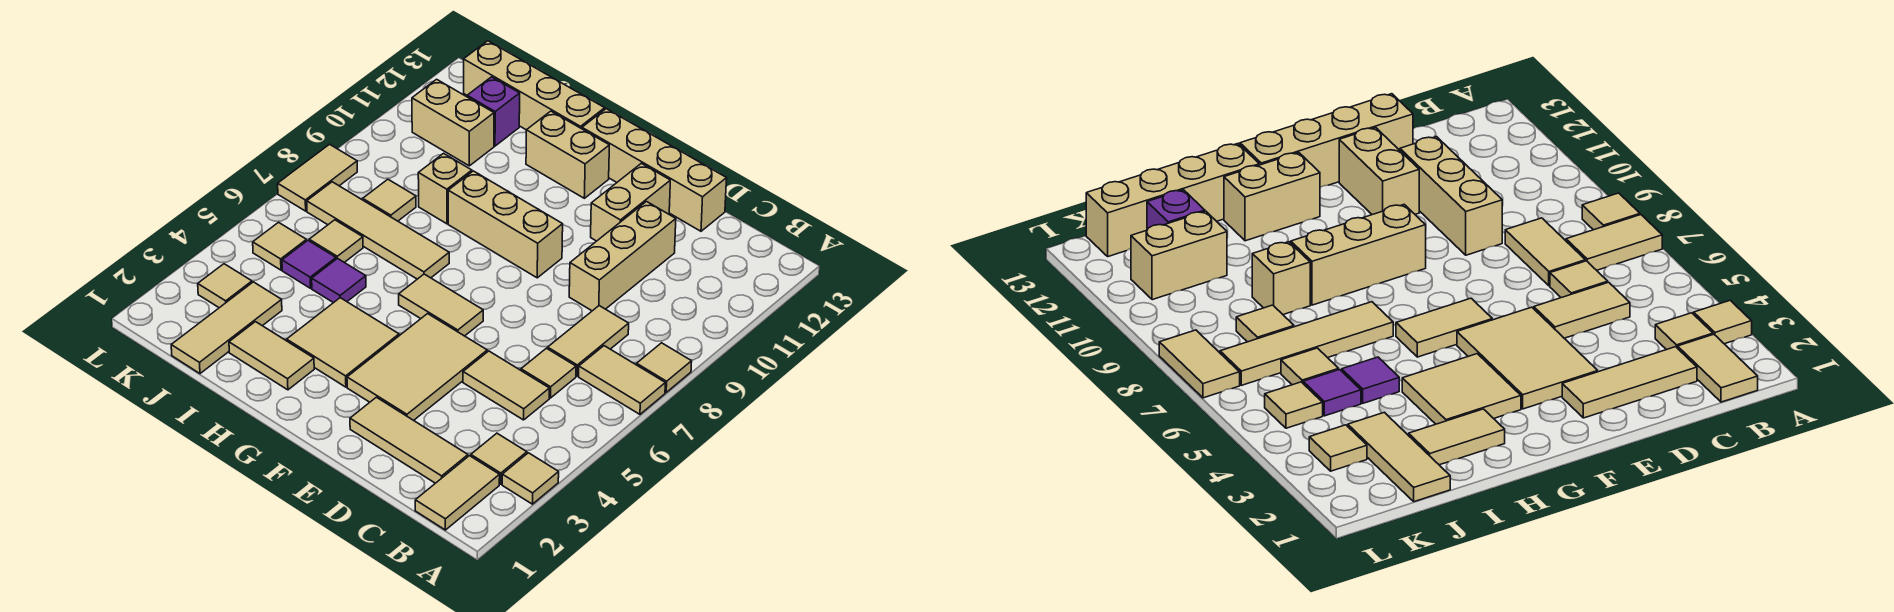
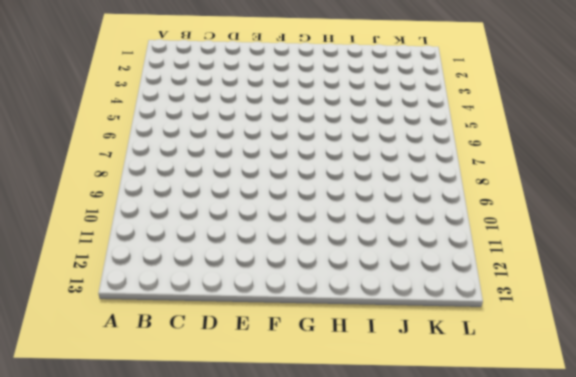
none -> tan tile A3 level 1
none -> tan tile A7:B7 level 1
none -> tan tile A8 level 1
none -> tan tile B1:B2 level 1

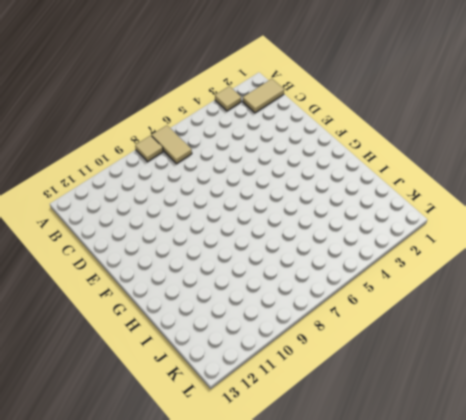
none -> tan tile B3 level 1
none -> tan tile C2:E2 level 1
none -> tan tile C5:D5 level 1
none -> tan tile C6 level 1

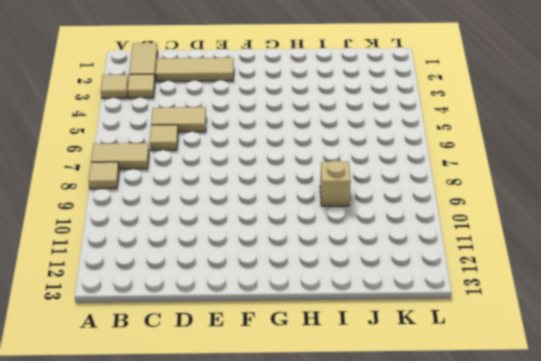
none -> tan tile C7:C8 level 1
none -> tan brick D9:D11 level 1
none -> tan brick D13:G13 level 1
none -> tan tile E3:F5 level 1

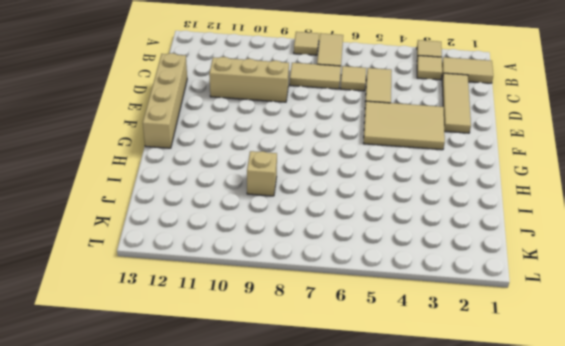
none -> tan brick E11:E12 level 1
none -> tan tile F6:G6 level 1
none -> tan brick F9:H9 level 1
none -> tan tile G3:H4 level 1

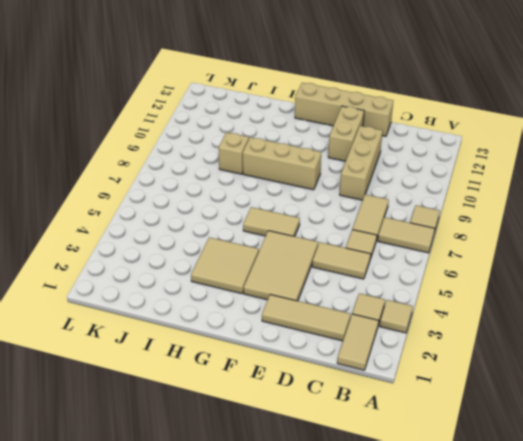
none -> tan brick G12:H12 level 1
none -> tan tile H2:I2 level 1
none -> tan tile H7:K7 level 1
none -> tan brick H13:K13 level 1

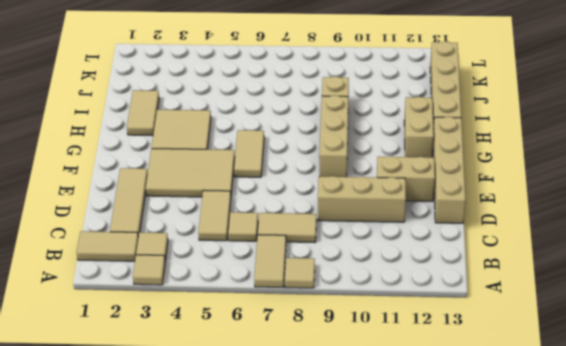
none -> tan tile H7:K7 level 1
none -> purple tile I5 level 1
none -> tan tile J1:J3 level 1
none -> purple tile J5 level 1

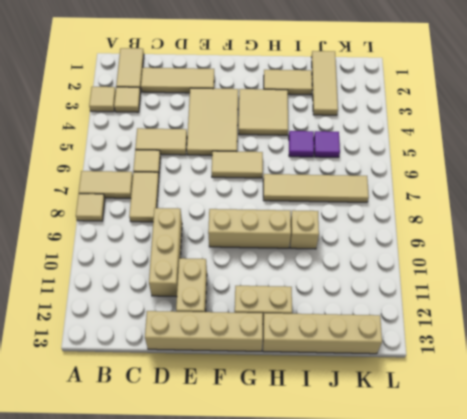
none -> tan tile J6 level 1
none -> tan tile J8 level 1
none -> tan brick J11:K11 level 1
none -> purple brick J12 level 1

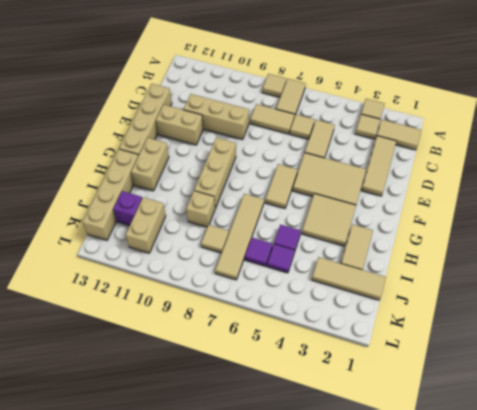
purple tile J6 level 1 -> tan tile J6 level 1
none -> tan tile K3 level 1
none -> tan tile K5 level 1
none -> tan tile L7:L8 level 1

